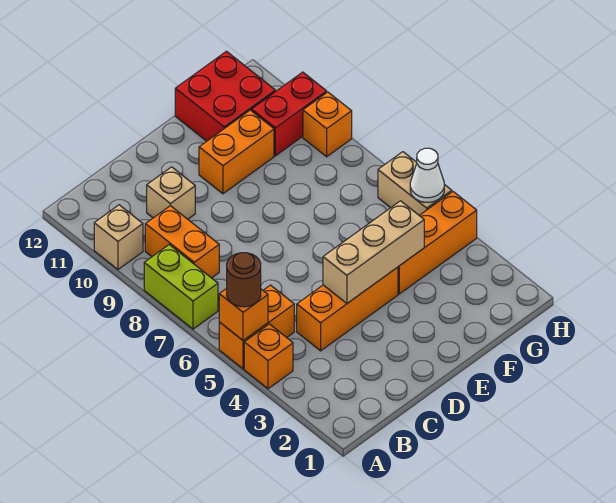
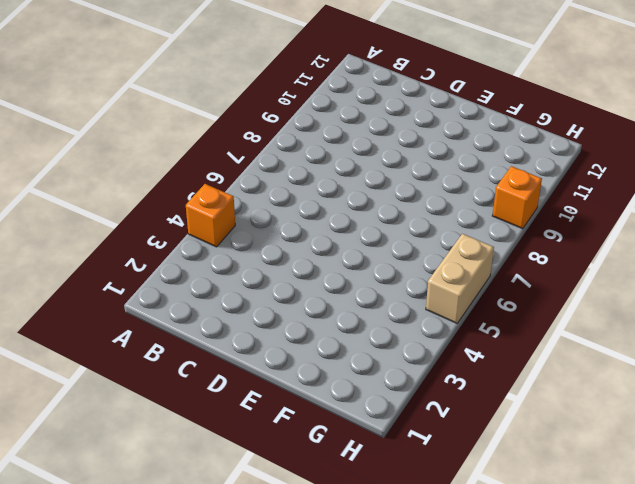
none -> orange brick A5:B5 level 1
none -> lime brick A7:A8 level 1
none -> tan brick A10 level 1

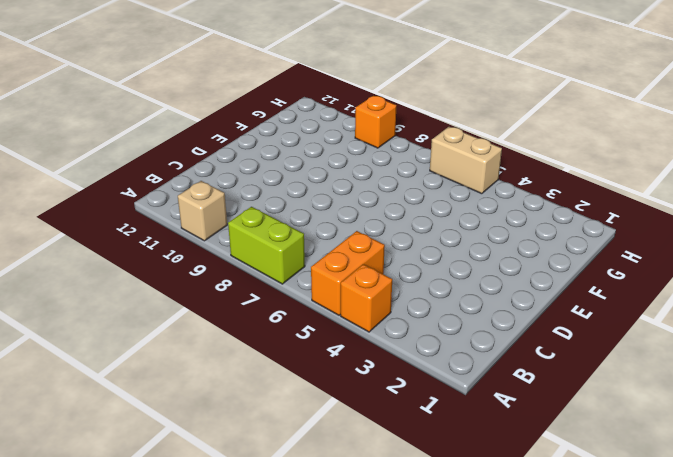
none -> orange brick B8:B9 level 1
none -> orange brick C4:E4 level 1
none -> tan brick C10 level 1

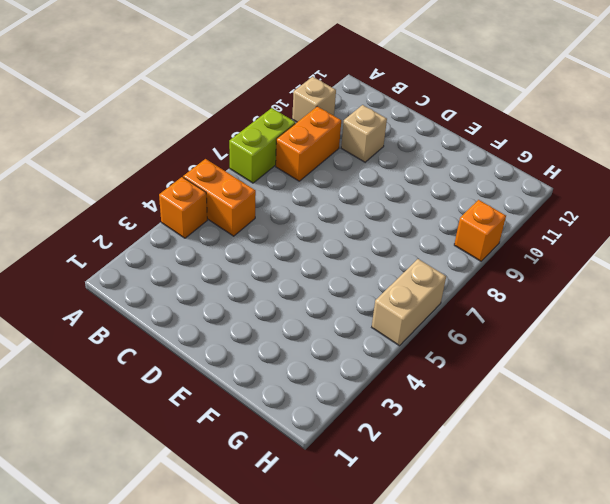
none -> orange brick C4:E4 level 1
none -> orange brick E10:F10 level 1
none -> orange brick F4:H4 level 1

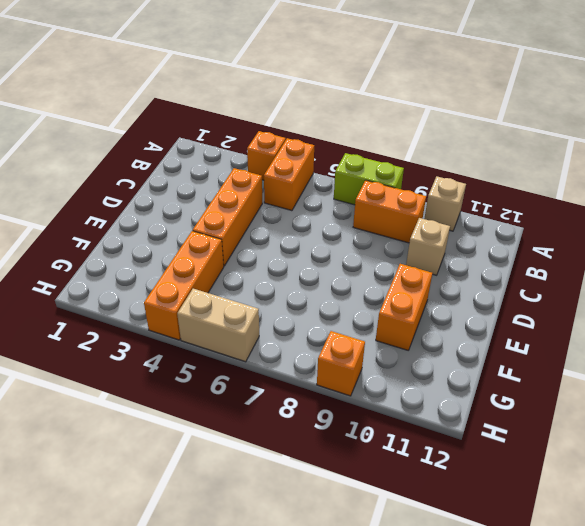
none -> red brick F11:G12 level 1
none -> red brick G10:H10 level 1
none -> orange brick A5 level 2

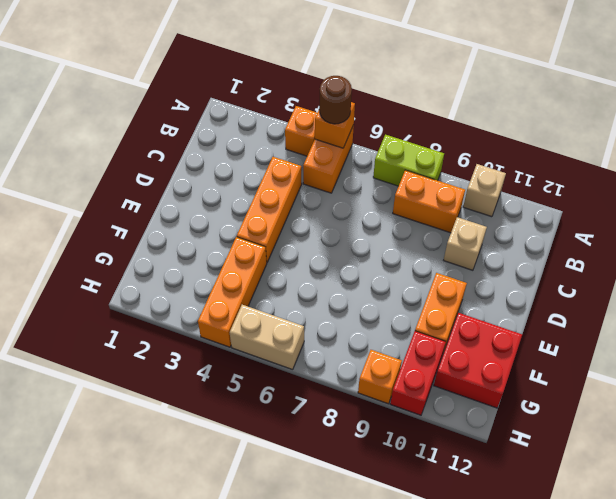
none -> tan brick D4:F4 level 2
none -> white cone H5 level 2

